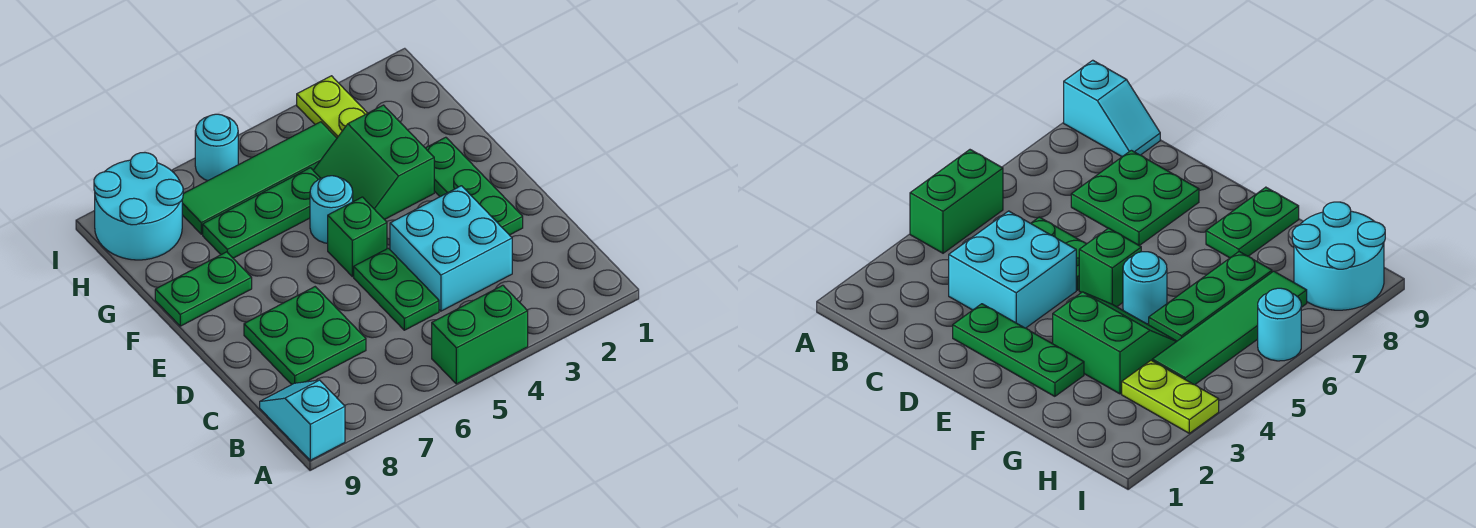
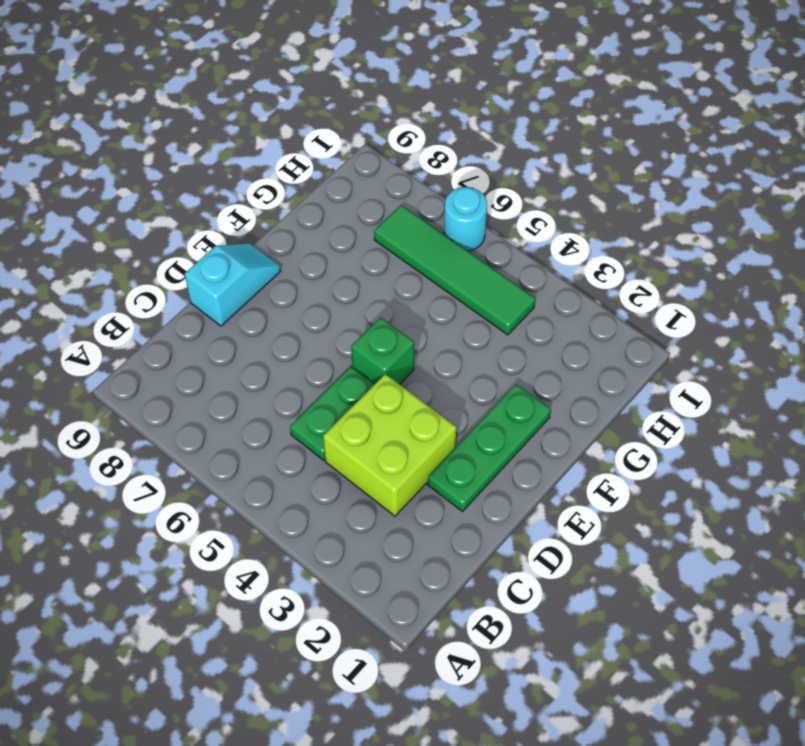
lime brick C3:D4 level 1 -> cyan brick C3:D4 level 1
cyan slope D9:E9 level 1 top D -> cyan slope A9:B9 level 1 top A
none -> green brick A4:A5 level 1
none -> green plate C7:D8 level 1
none -> green slope F3:G4 level 1 top 3

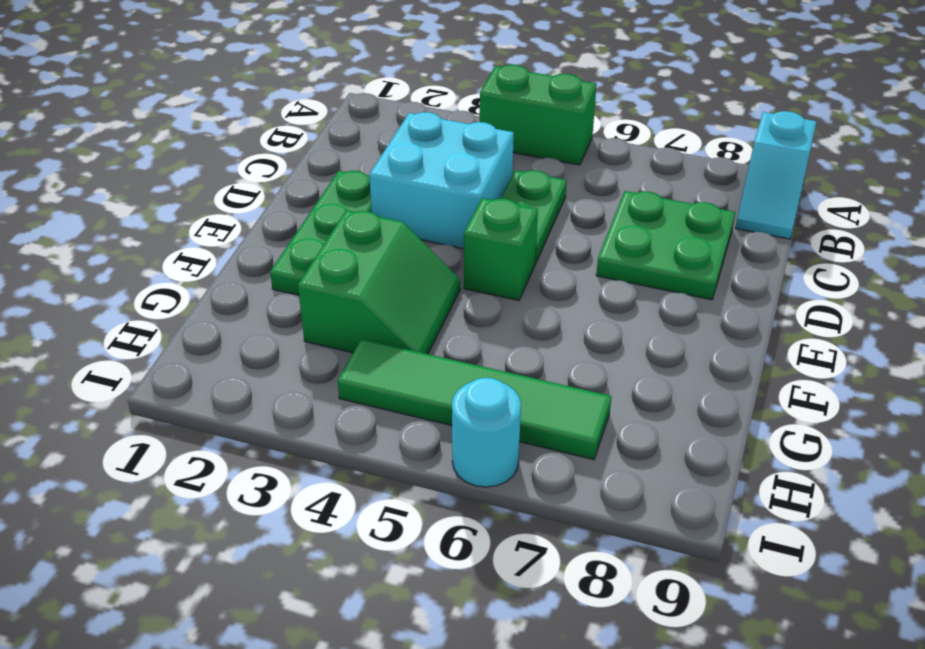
none -> cyan round brick F5 level 1
none -> green plate F8:F9 level 1
none -> green plate G5:G7 level 1

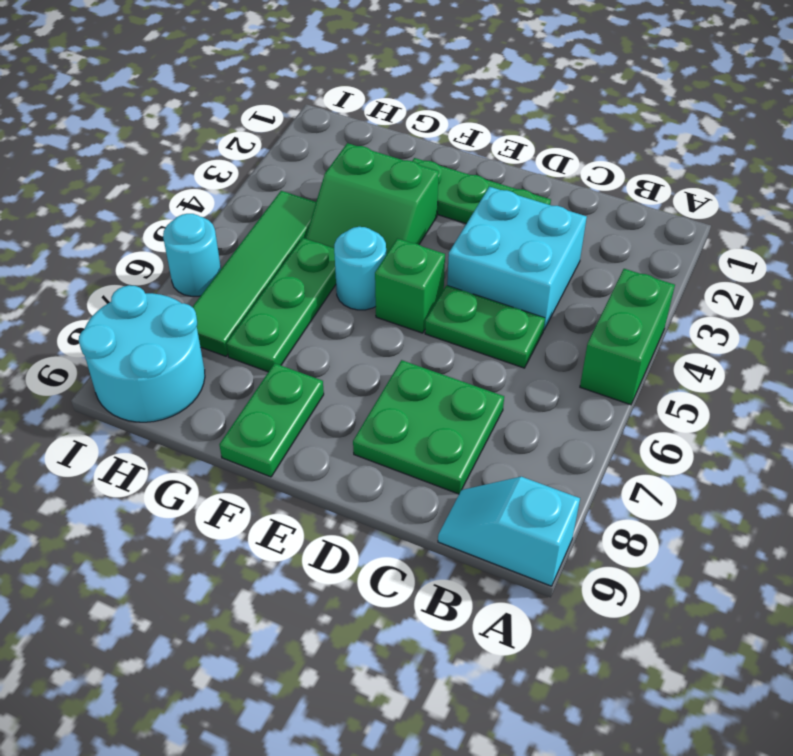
none -> lime plate H3:I3 level 1

